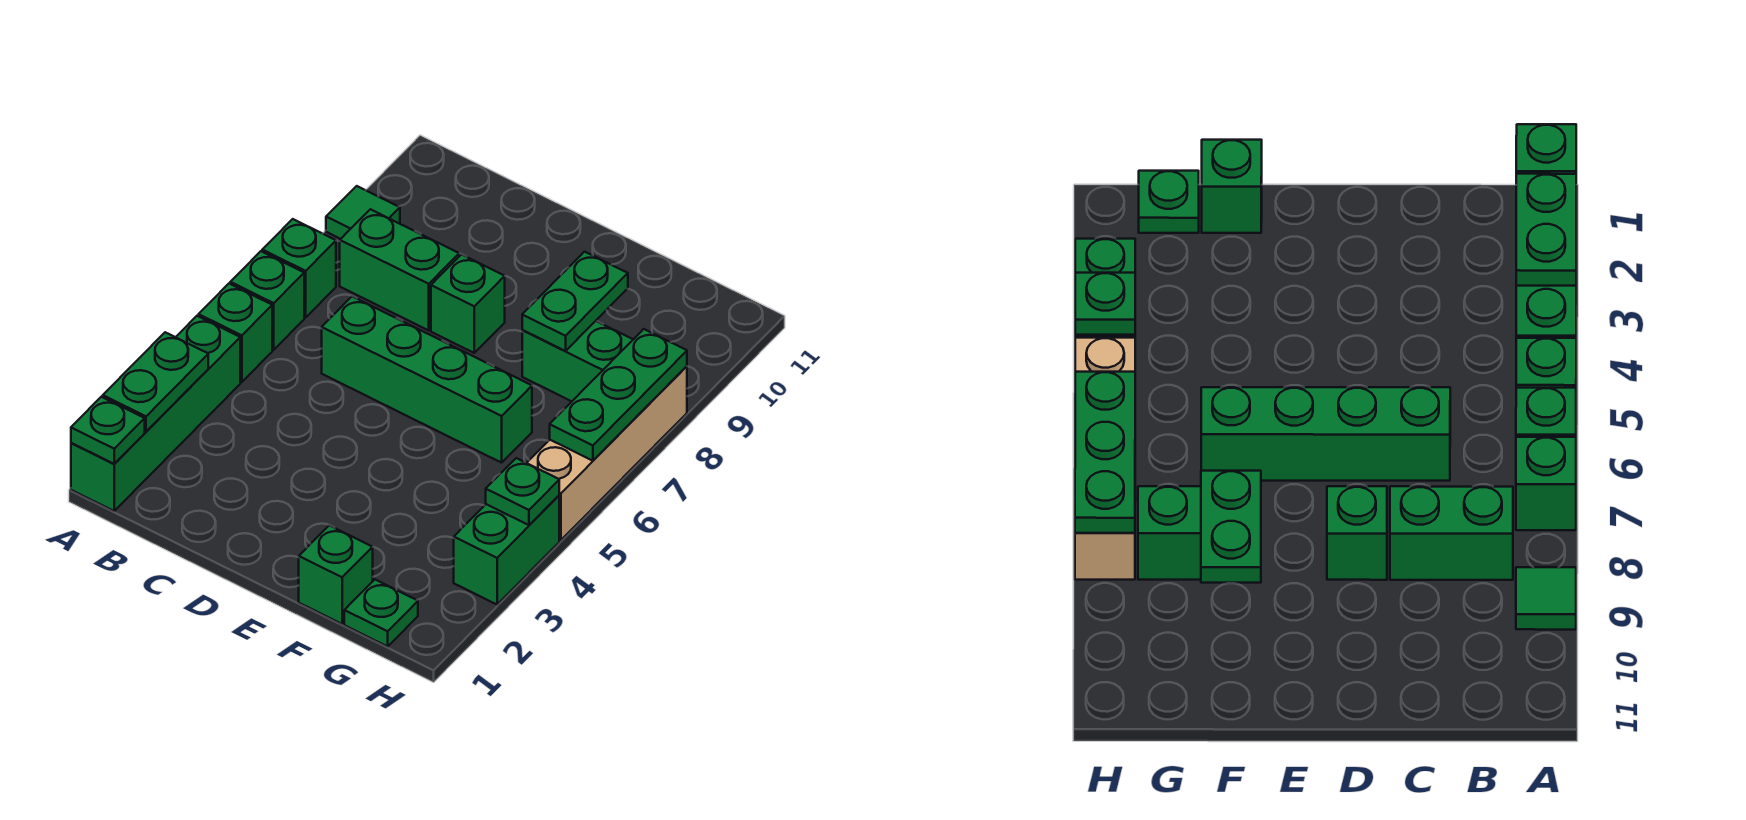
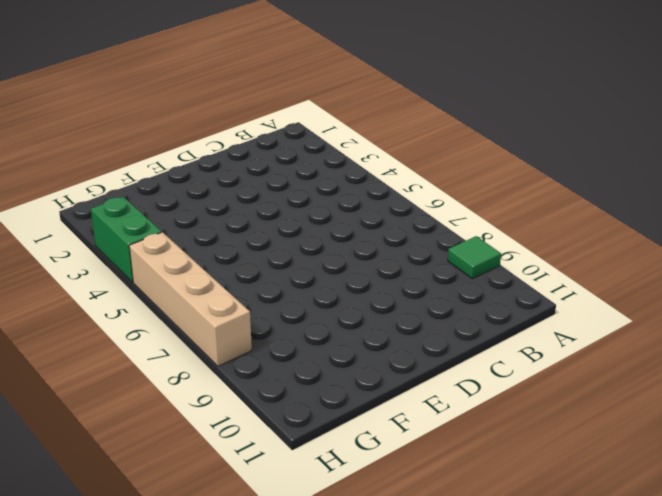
none -> green brick A1:A4 level 1
none -> green brick A5 level 1
none -> green brick A6 level 1

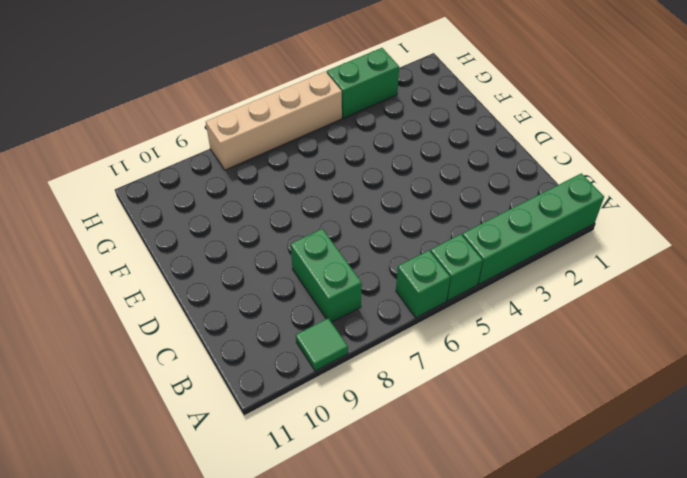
none -> green brick A7 level 1
none -> green brick C6:F6 level 1
none -> green brick D8 level 1

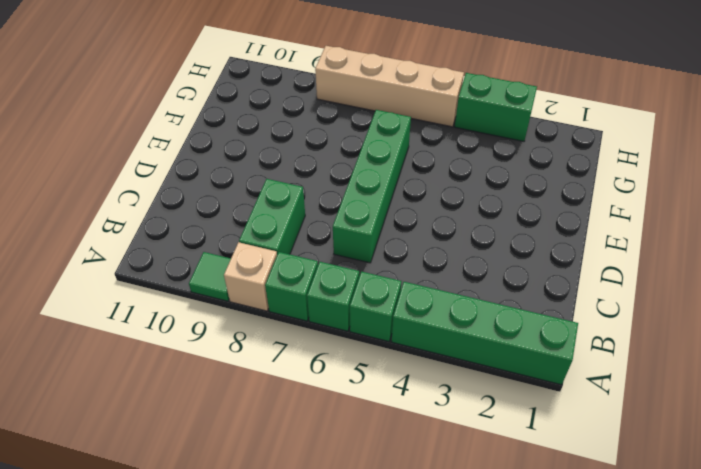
tan brick A8 level 1 -> none
none -> green brick D8 level 1
none -> green brick F1 level 1
none -> green brick F8:G8 level 1

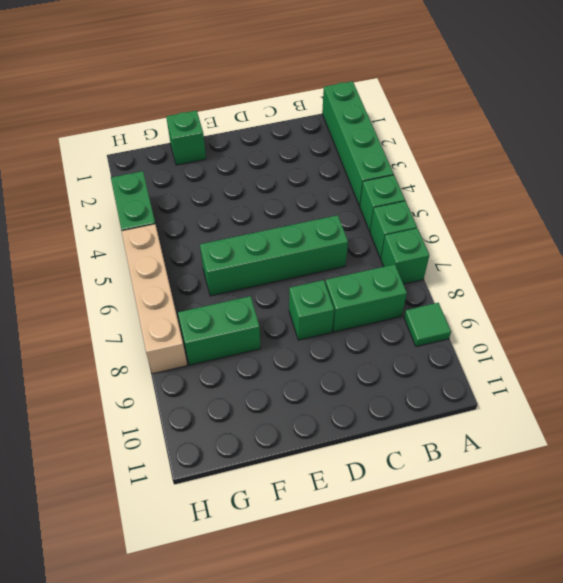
none -> green plate G1 level 1
none -> green plate A1 level 2
none -> green plate A2:A3 level 2

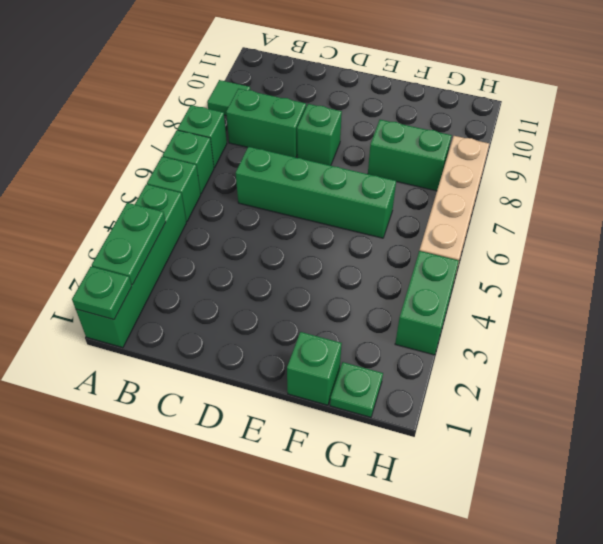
none -> green plate F8:F9 level 2
none -> green plate H4 level 2
none -> green plate H6:H8 level 2

